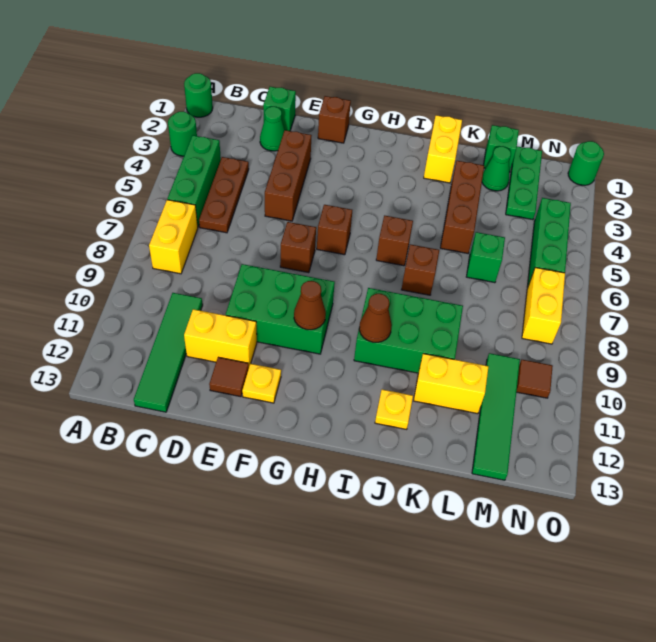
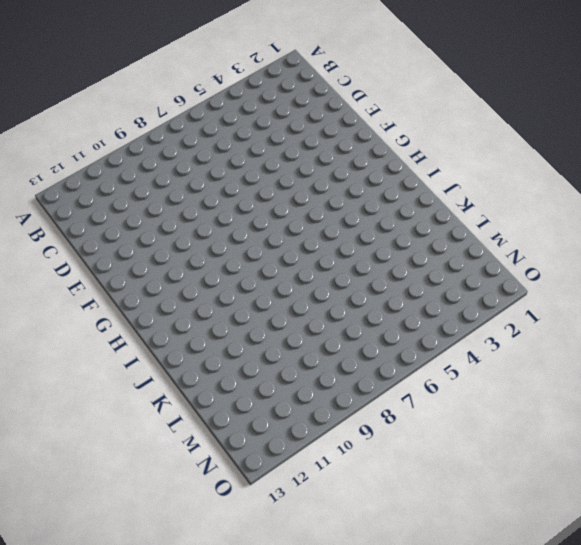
none -> green round brick A1 level 1
none -> green round brick A3 level 1
none -> green brick B4:B6 level 1
none -> yellow brick B7:B8 level 1

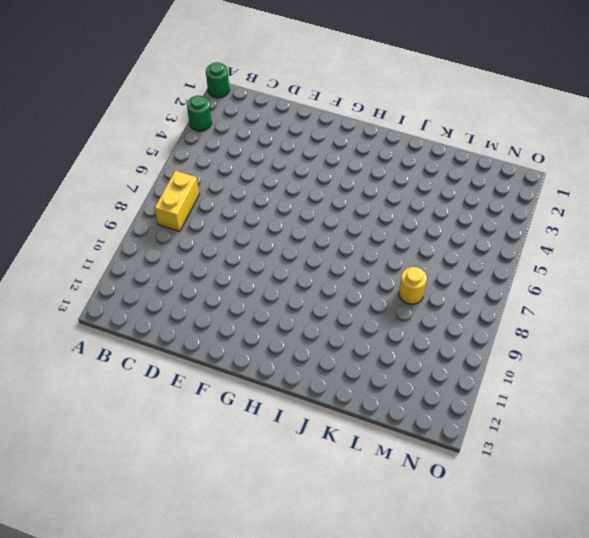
yellow round brick L8 level 1 -> none
none -> green brick B4:B6 level 1
none -> brown plate C4:C6 level 1
none -> green tile C10:C13 level 1
none -> green brick D1 level 1

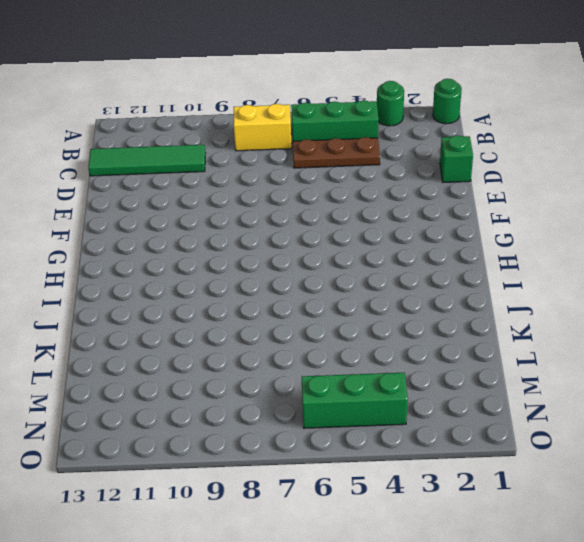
none -> green cone D2 level 1
none -> yellow brick D11:E11 level 1
none -> brown brick E3:E5 level 1
none -> green brick E9:G10 level 1

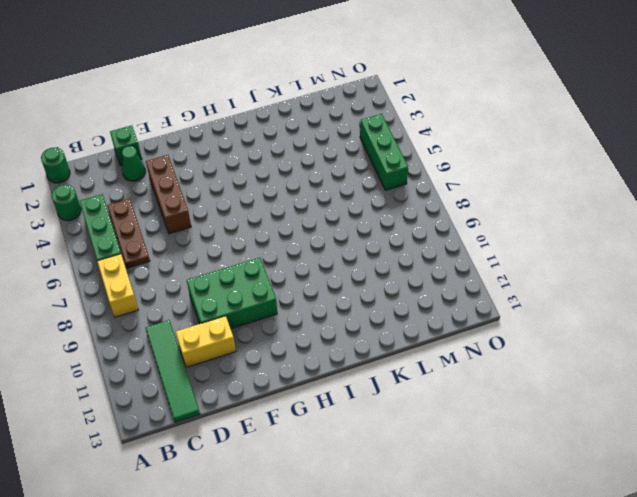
none -> brown tile E12 level 1
none -> brown brick F1 level 1
none -> brown brick F7 level 1
none -> yellow plate F12 level 1

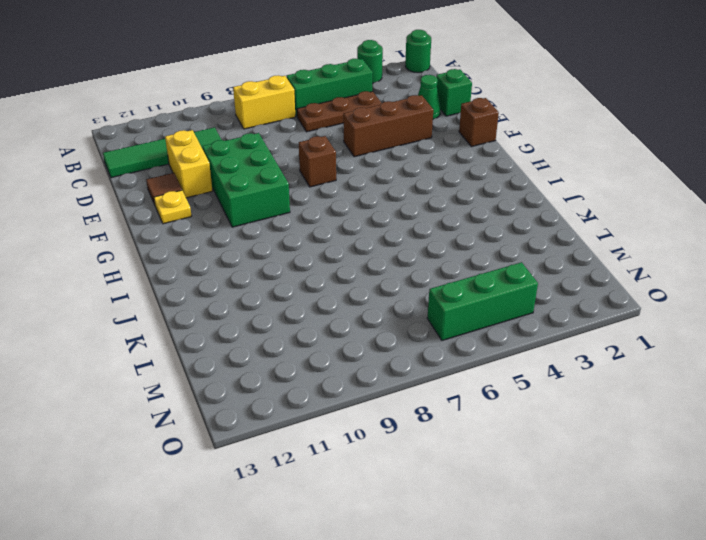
none -> brown brick G6 level 1
none -> brown brick I6 level 1
none -> green brick I9:K10 level 1
none -> yellow brick J1:J2 level 1

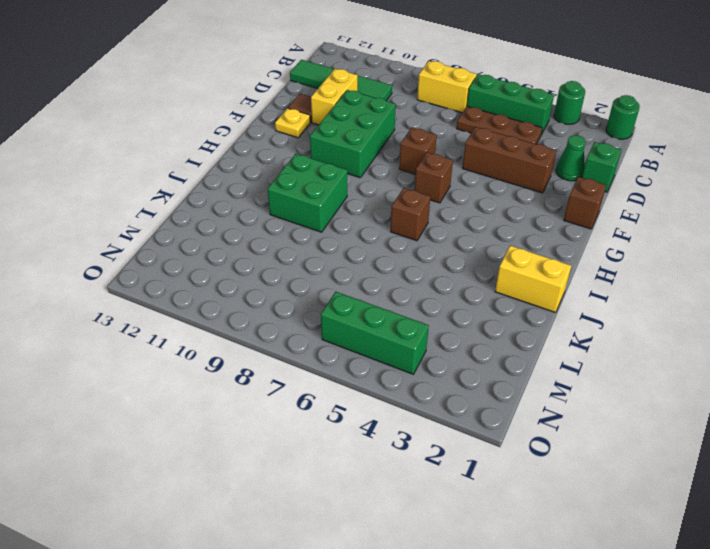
green brick I9:J10 level 1 -> green brick I9:K10 level 1
none -> brown brick J7 level 1
none -> yellow plate J12 level 1
none -> brown brick K3:K5 level 1
none -> yellow brick K11:L11 level 1

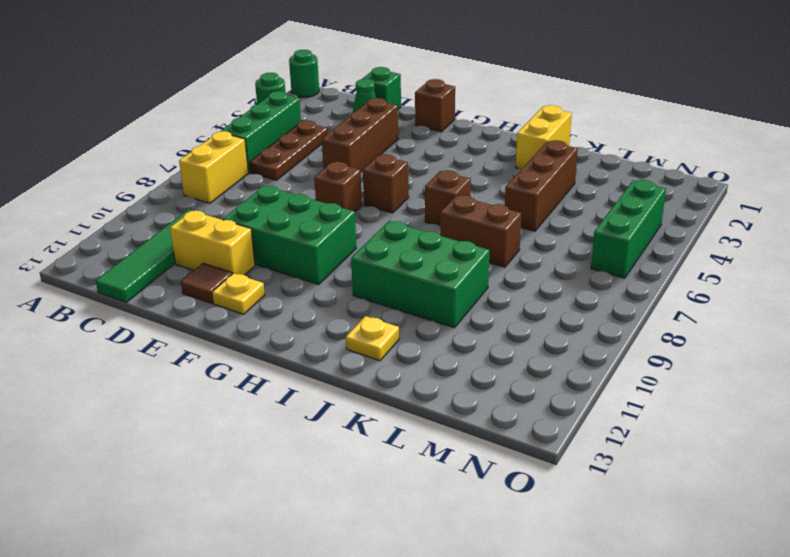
brown brick J7:K7 level 1 -> brown brick J7 level 1
none -> yellow brick K11:L11 level 1
none -> green brick L1 level 1
none -> green cone L2 level 1
none -> green brick L6 level 1

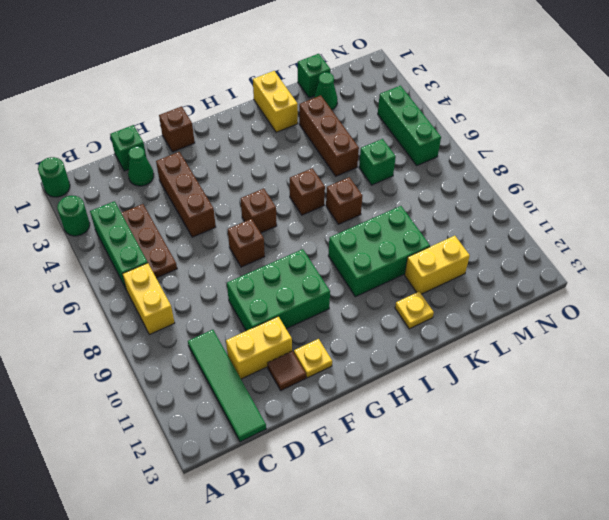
none -> green plate M1:M3 level 1
none -> green tile M10:M13 level 1
none -> yellow brick N7:N8 level 1
none -> brown tile N10 level 1

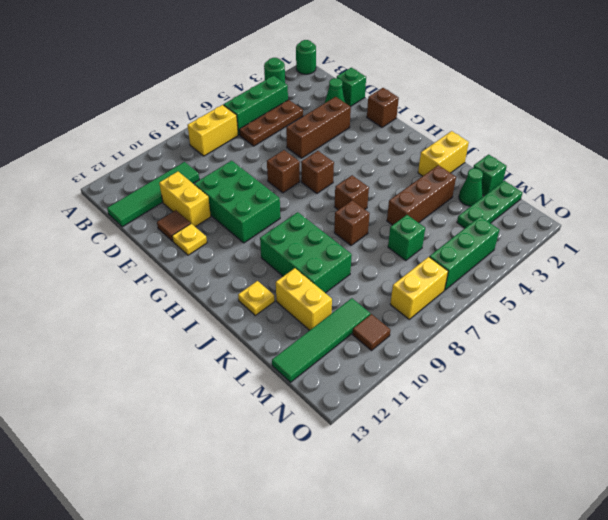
none -> green round brick O1 level 1
none -> brown cone G10 level 2
none -> brown cone I10 level 2

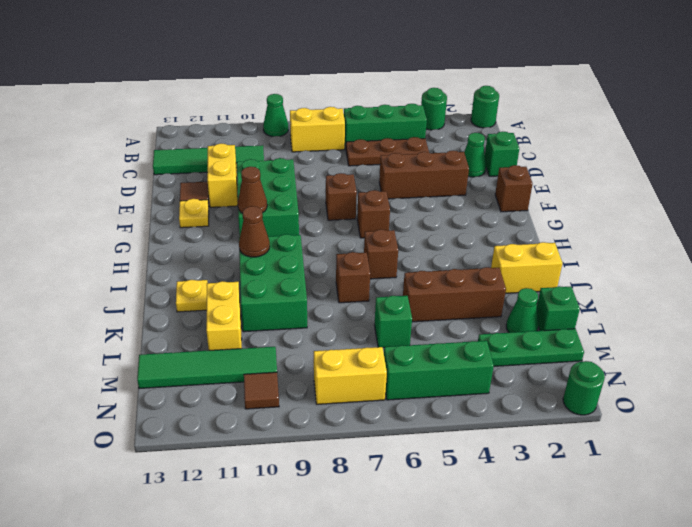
green cone A9 level 1 -> none

